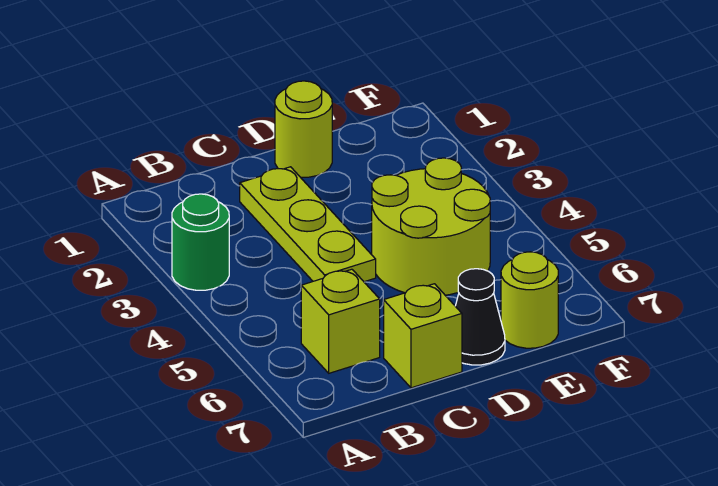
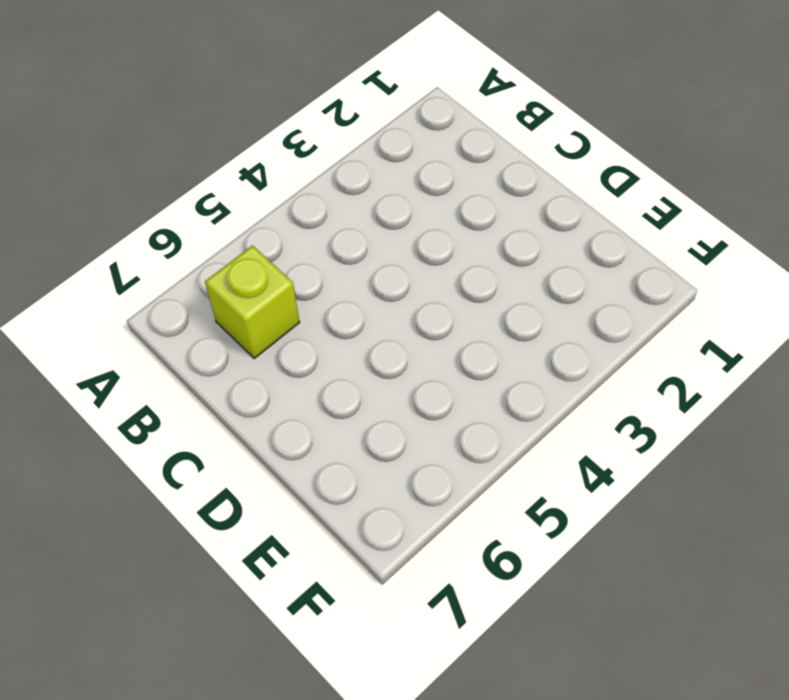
none -> green round brick A3 level 1
none -> lime plate C2:C4 level 1

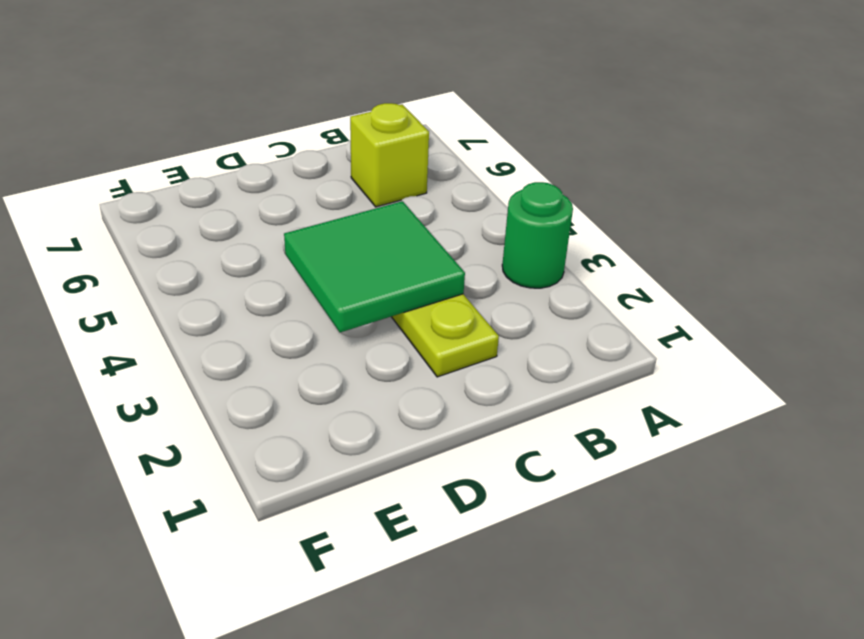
green tile C3:D4 level 2 -> none
none -> lime brick C7 level 1
none -> lime round brick D1 level 1

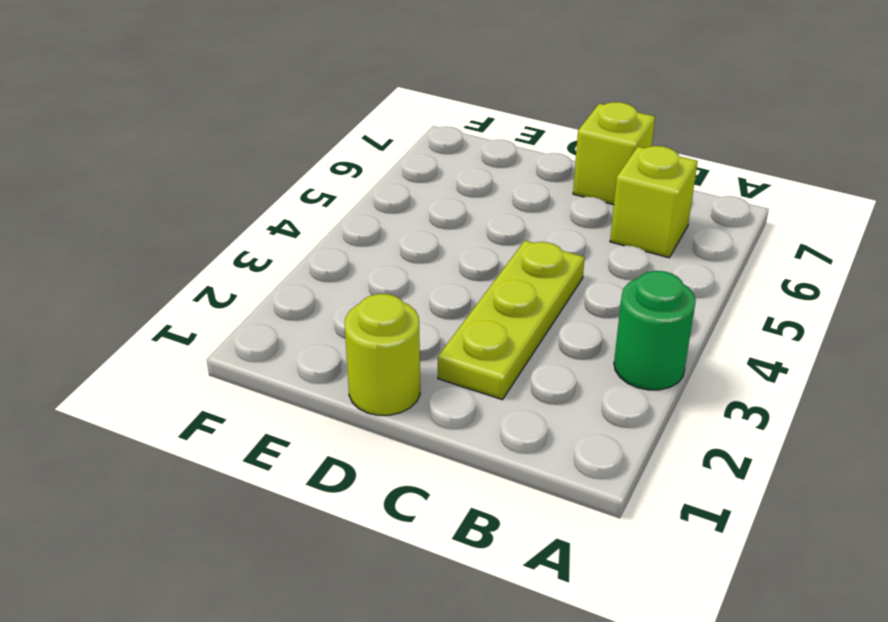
none -> lime round brick D4:E5 level 1
none -> black cone D7 level 1

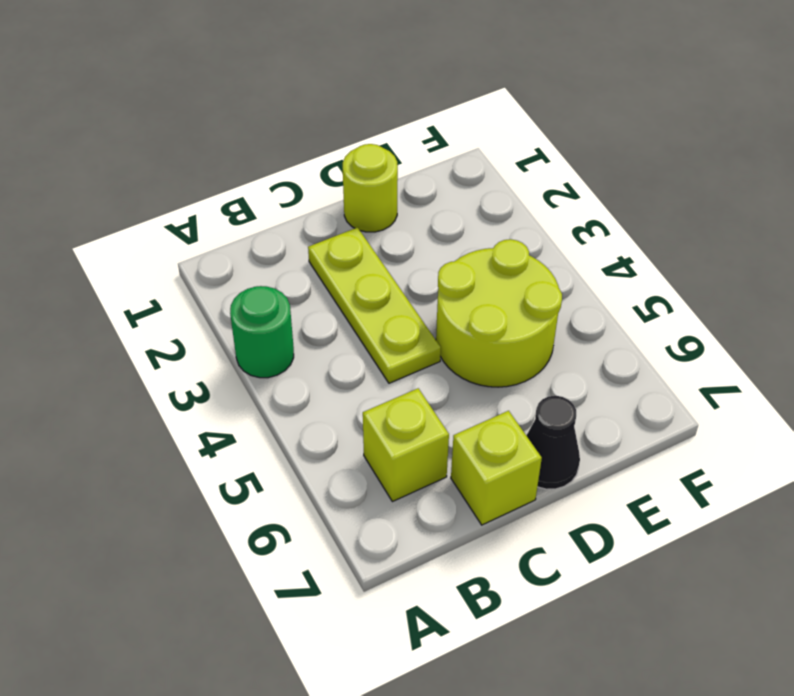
none -> lime round brick E7 level 1

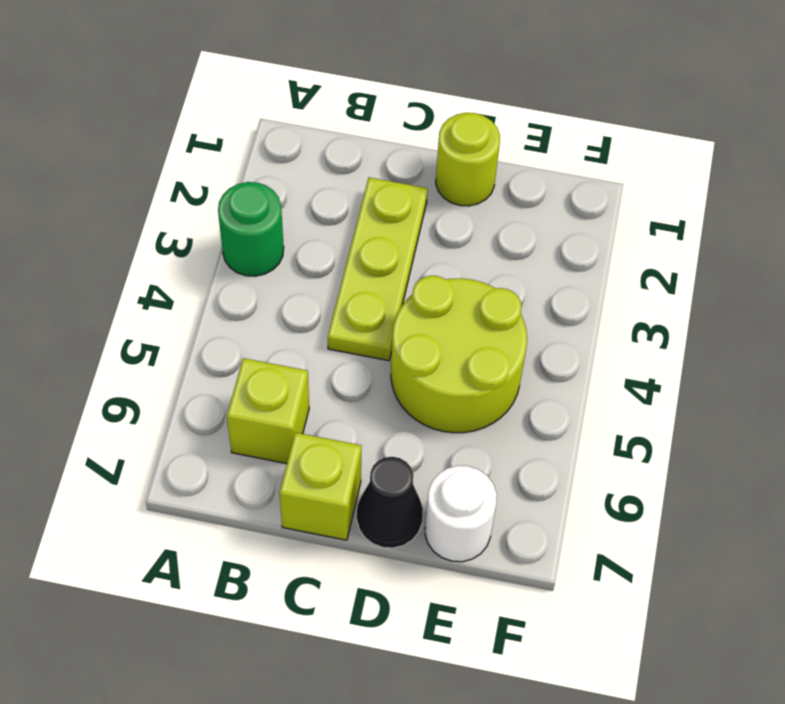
white round brick E7 level 1 -> lime round brick E7 level 1

